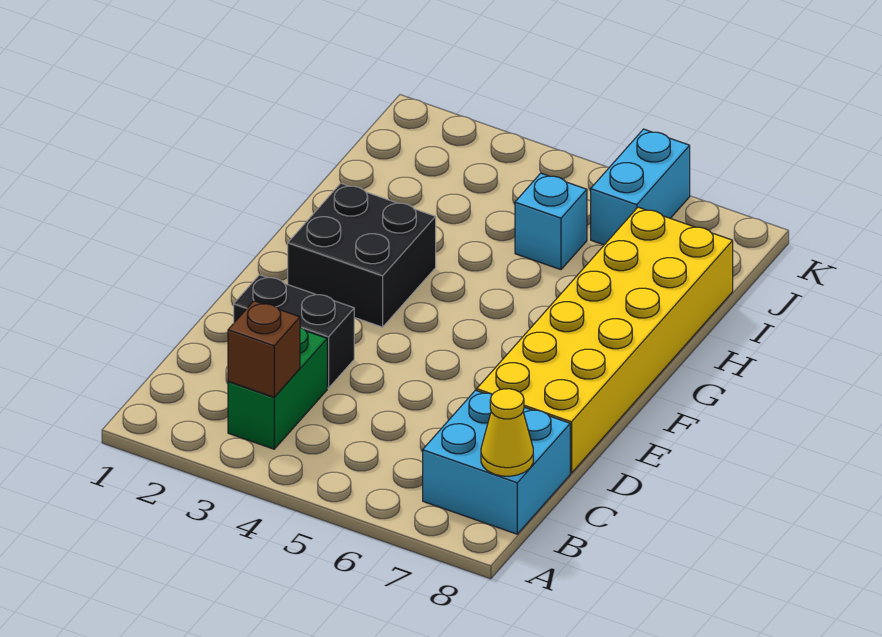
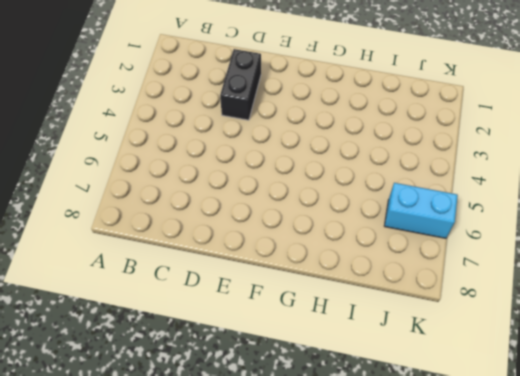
none -> green brick B3:C3 level 1
none -> cyan brick B7:C8 level 1

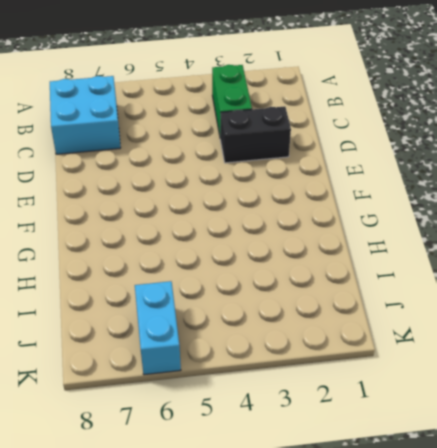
none -> yellow brick D7:I8 level 1
none -> black brick F2:G3 level 1

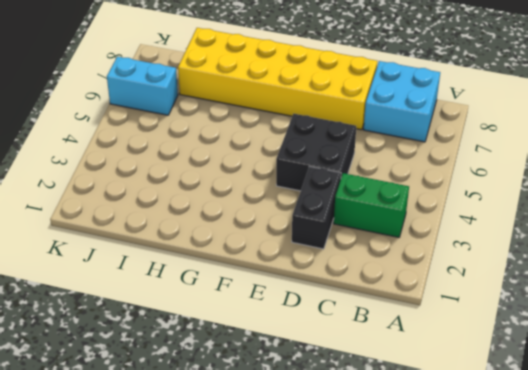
black brick D4:E5 level 1 -> black brick F2:G3 level 1
none -> cyan brick I5 level 1
none -> brown brick B3 level 2

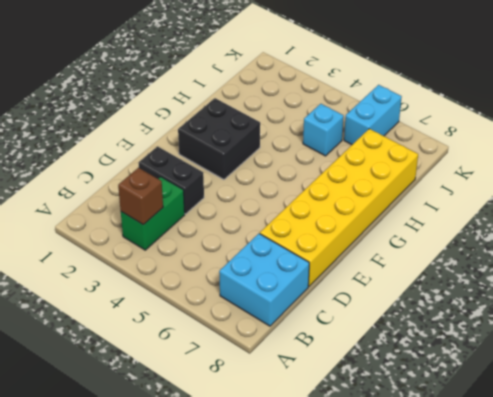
none -> yellow cone B8 level 2

